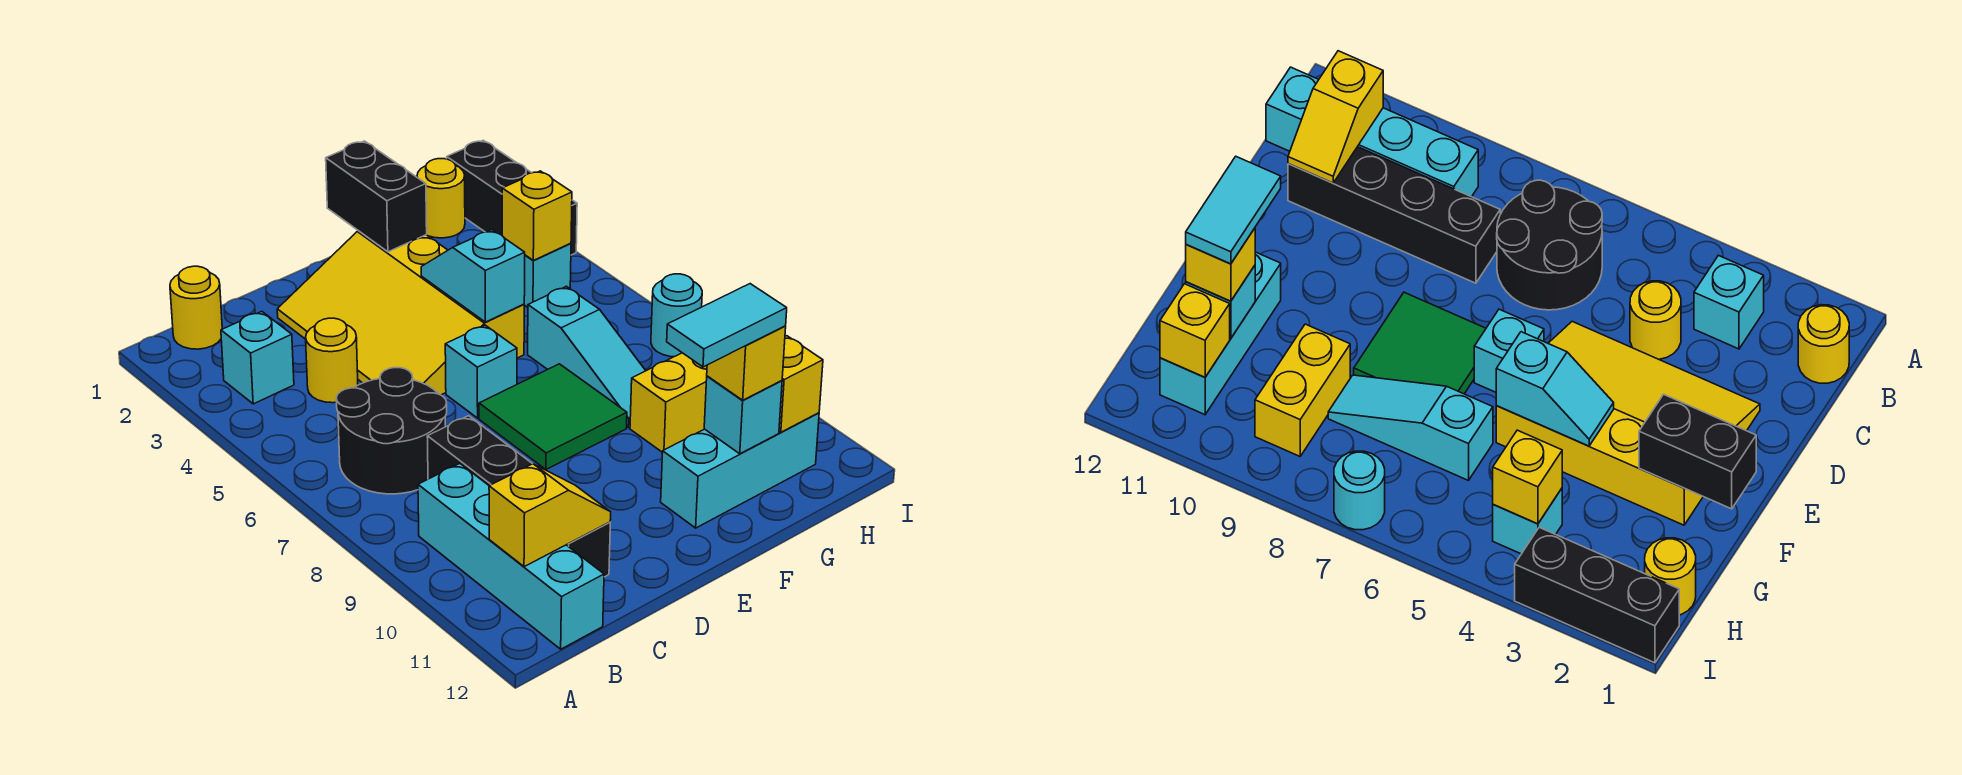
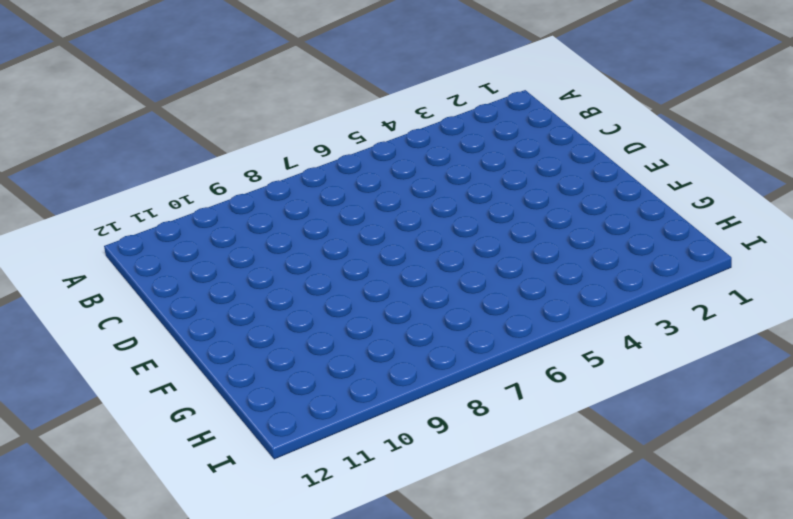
none -> yellow round brick B1 level 1
none -> cyan brick B3 level 1
none -> black round brick B6:C7 level 1

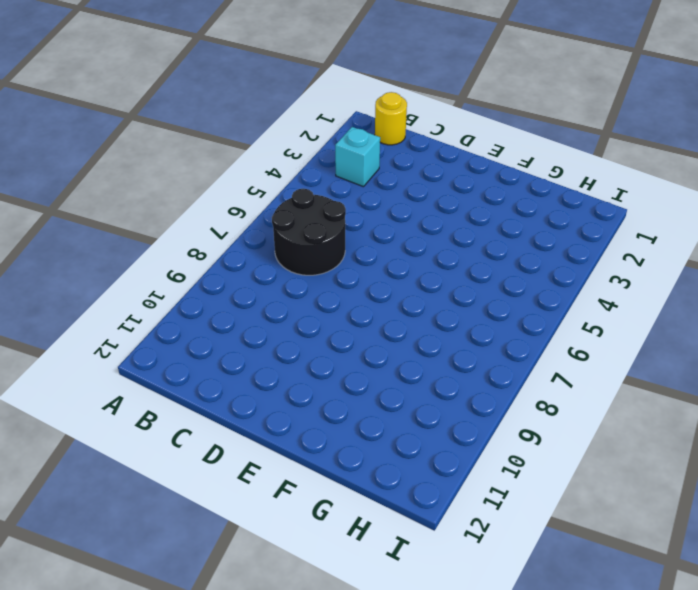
none -> cyan brick B9:B12 level 1
none -> yellow round brick C4 level 1
none -> black brick C8:C11 level 1

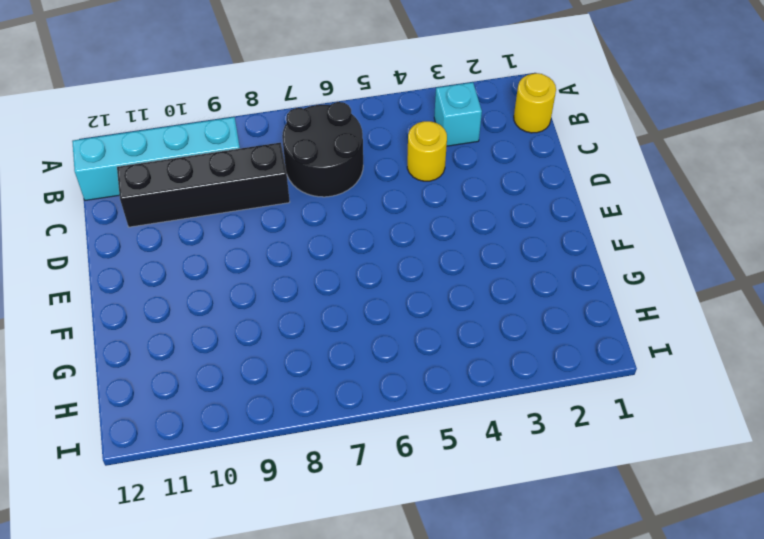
none -> yellow slope D2:F5 level 1 top F
none -> cyan brick E6 level 1
none -> green tile E7:F8 level 1

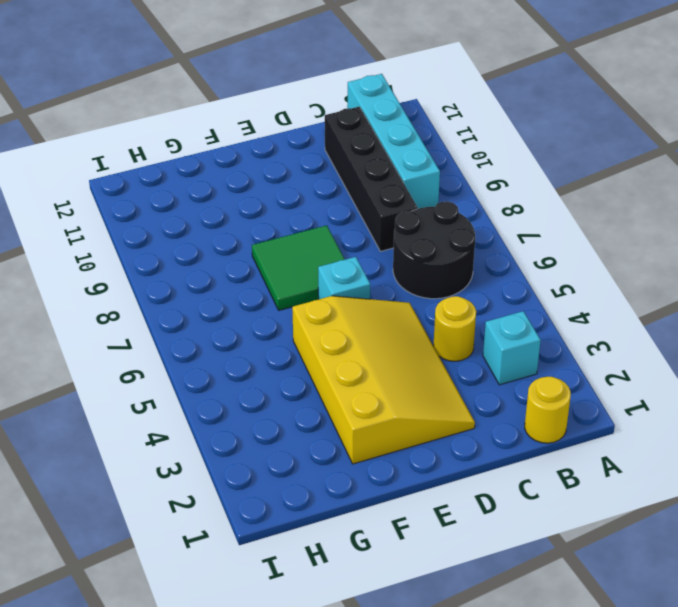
none -> cyan brick F11:H11 level 1
none -> cyan slope G6:G8 level 1 top 6
none -> yellow brick G9:H9 level 1

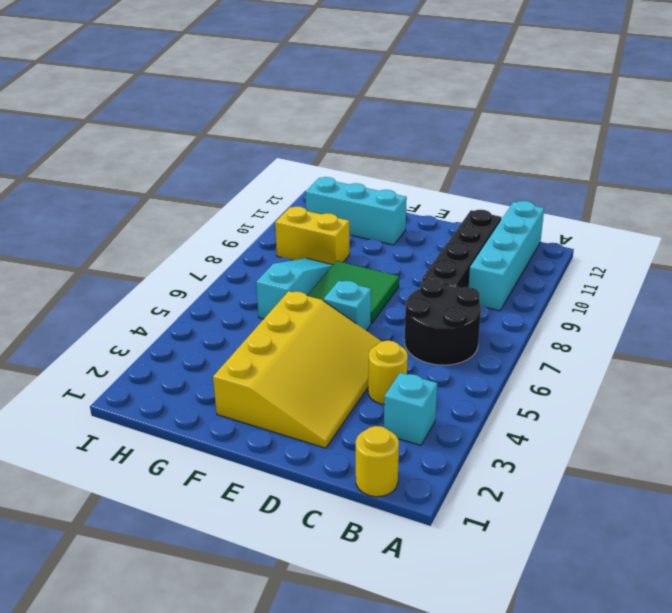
none -> yellow round brick H1 level 1
none -> cyan brick H4 level 1
none -> black brick I1:I3 level 1

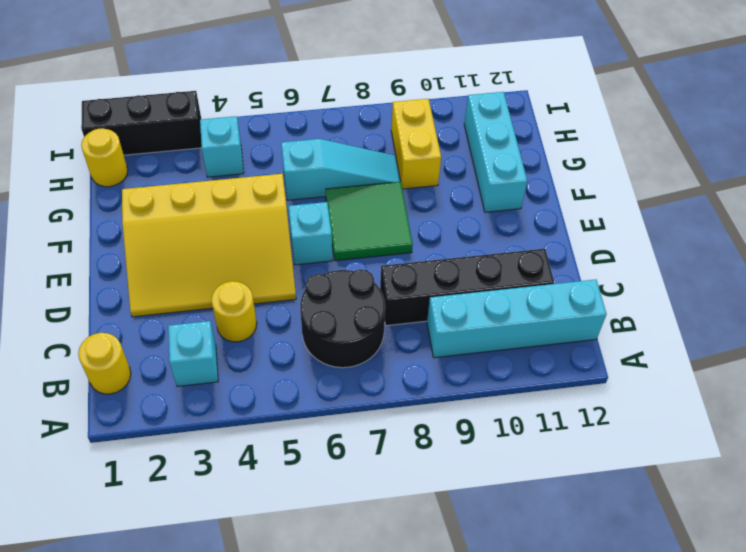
none -> cyan round brick I7 level 1
none -> yellow slope B11:C11 level 2 top B
none -> black brick F1:F2 level 2

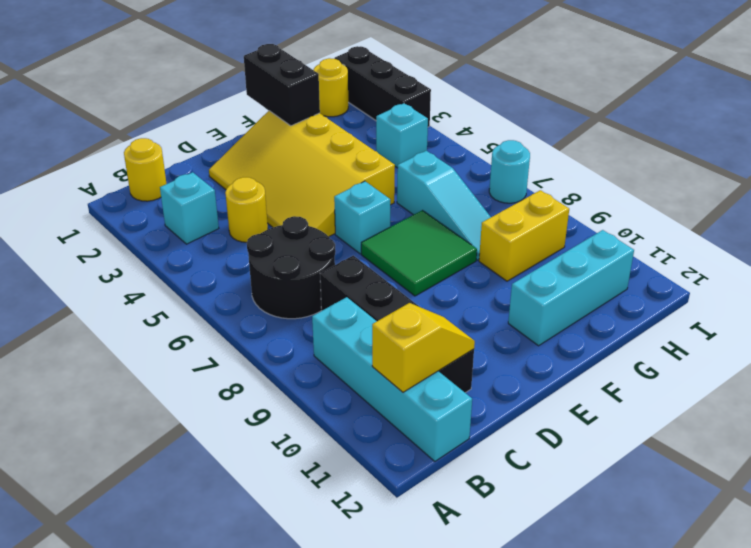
none -> cyan slope F4:F5 level 2 top 5
none -> cyan brick G11 level 2
none -> yellow brick H4 level 2

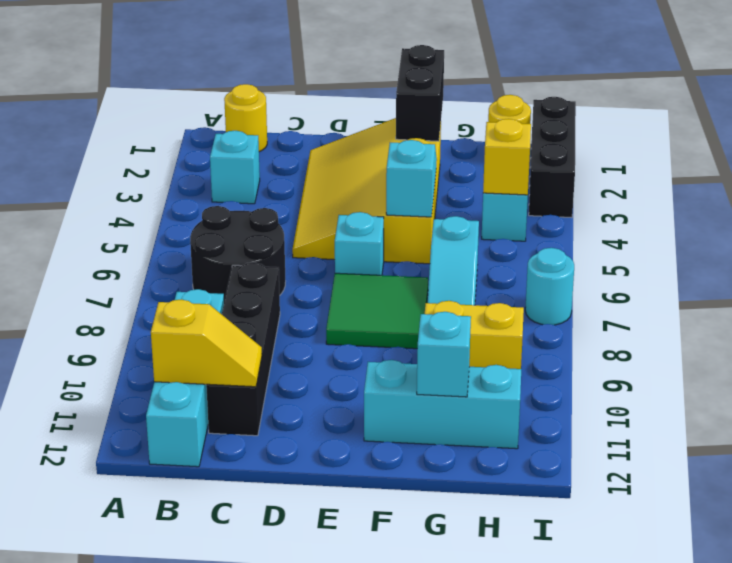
none -> yellow round brick C4 level 1
none -> yellow brick H11 level 2
none -> yellow brick G11 level 3

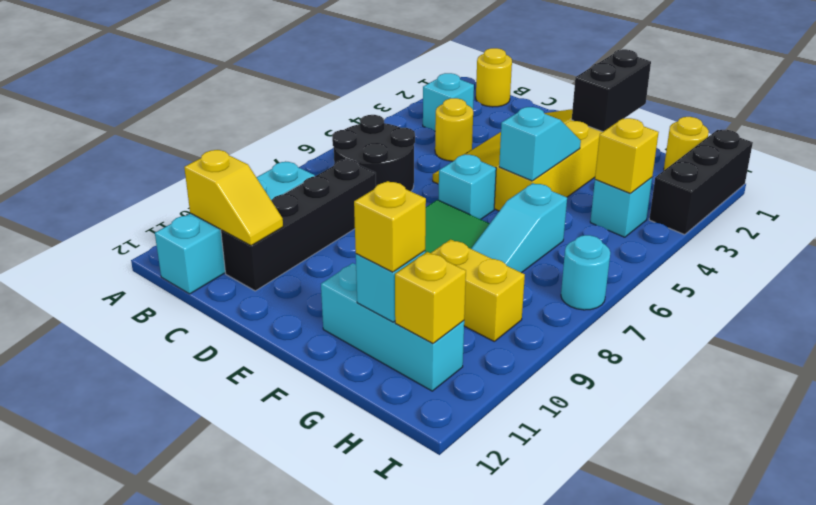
none -> cyan tile F11:G11 level 4

